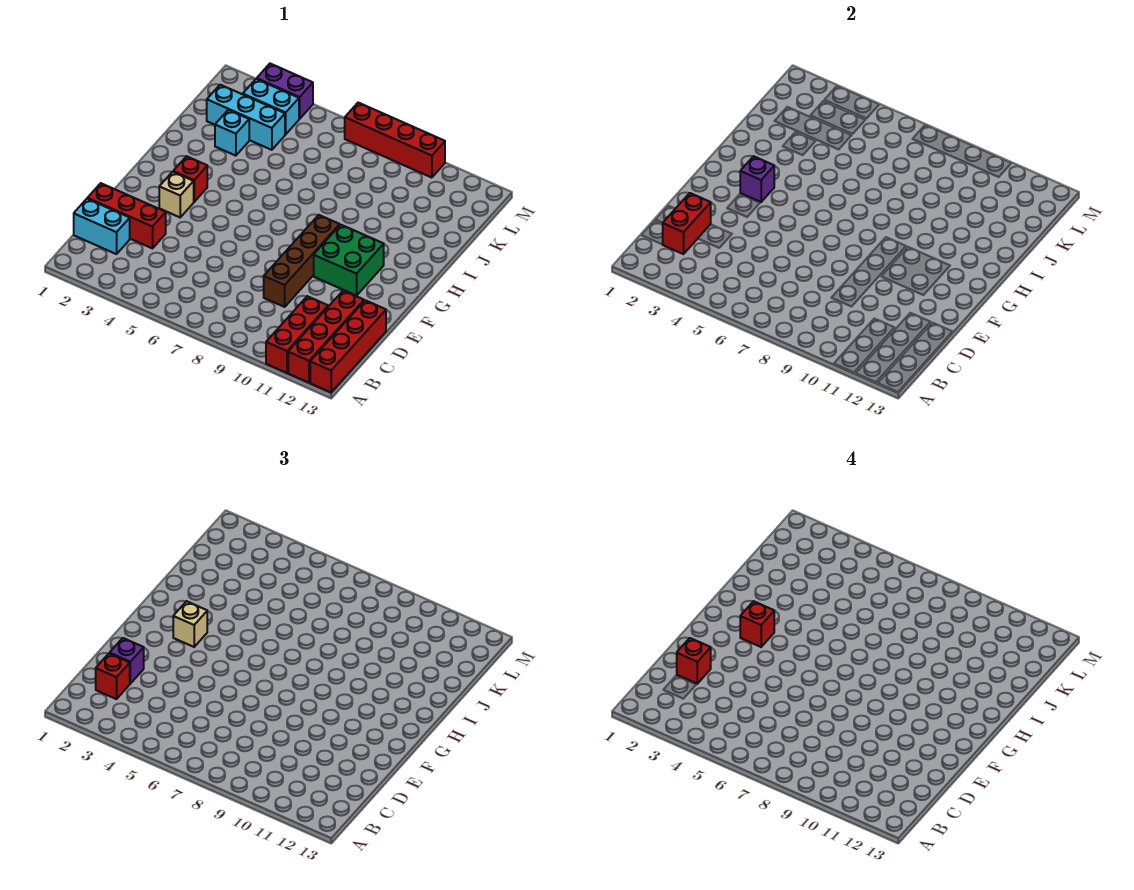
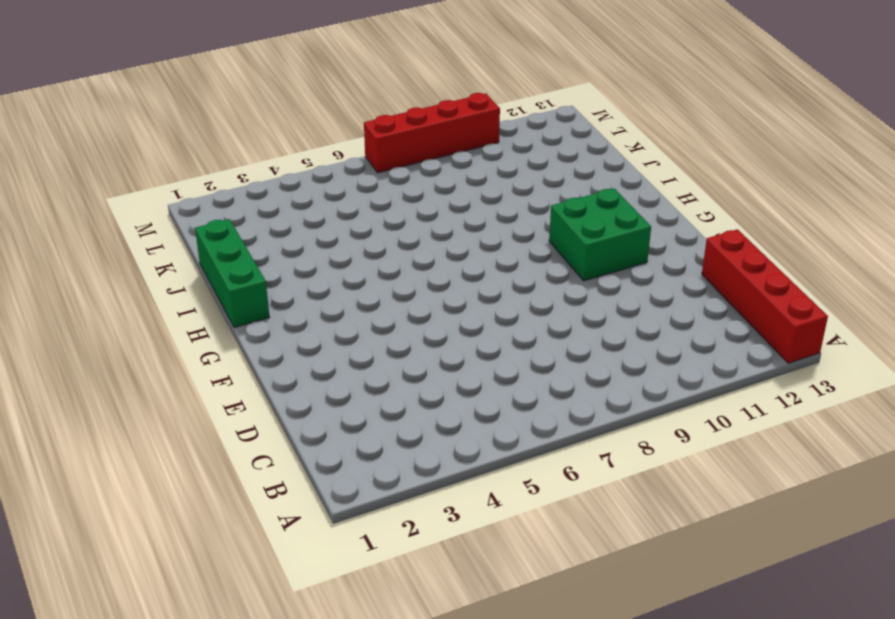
green brick H1:J1 level 1 -> none
none -> red brick A11:C11 level 1
none -> red brick A12:D12 level 1
none -> cyan brick C1:C2 level 1

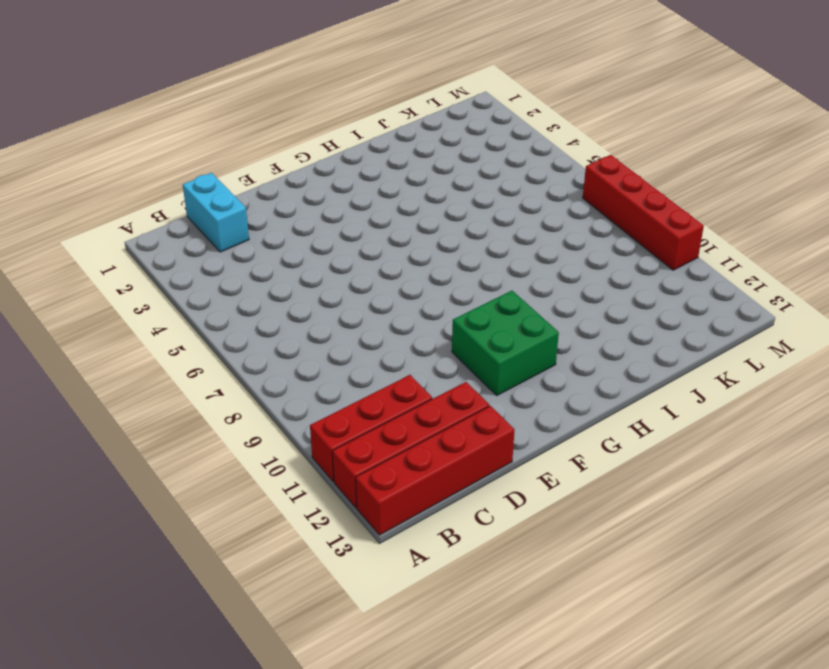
none -> red brick D1:D3 level 1
none -> brown brick D9:G9 level 1
none -> tan brick F3 level 1

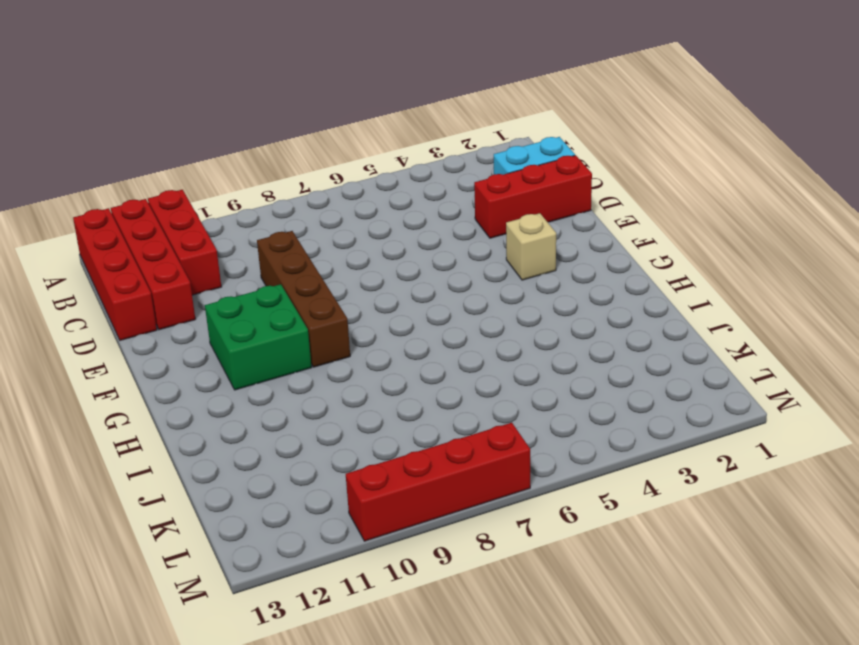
none -> red brick G3 level 1
none -> cyan brick J3 level 1
none -> cyan brick K2:K4 level 1

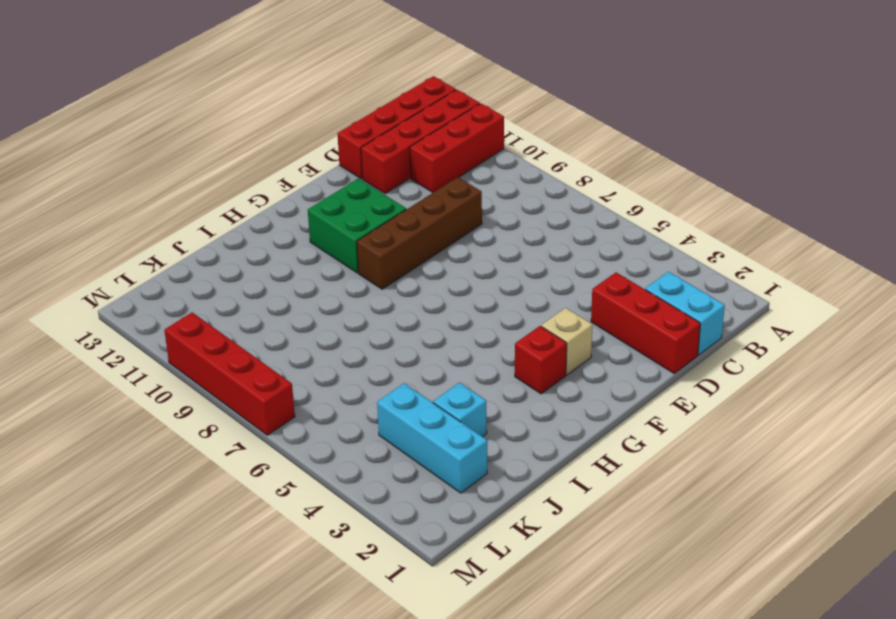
none -> cyan brick L3:L4 level 1
none -> purple brick M3:M4 level 1
none -> red brick C2:D2 level 2

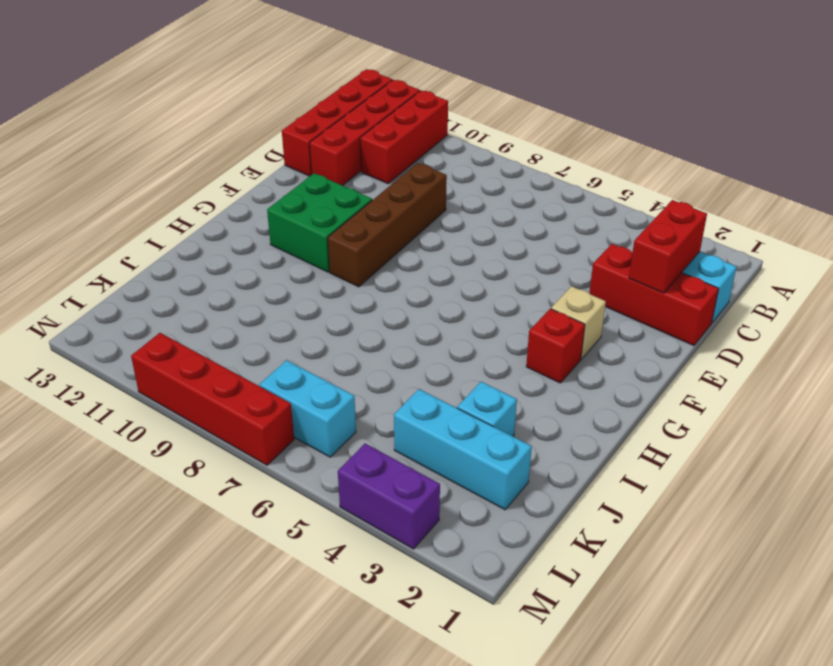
cyan brick L6:L7 level 1 -> cyan brick L3:L4 level 1
none -> purple brick G3 level 2
none -> red brick C2 level 3
none -> purple brick D2 level 3

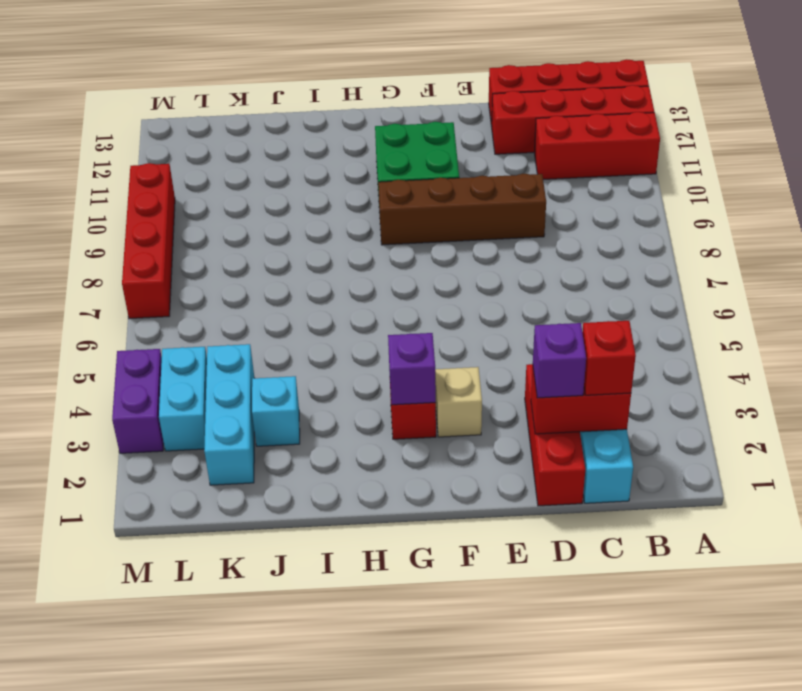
none -> tan brick G3 level 3
none -> red brick D2 level 4
none -> red brick G3 level 4

